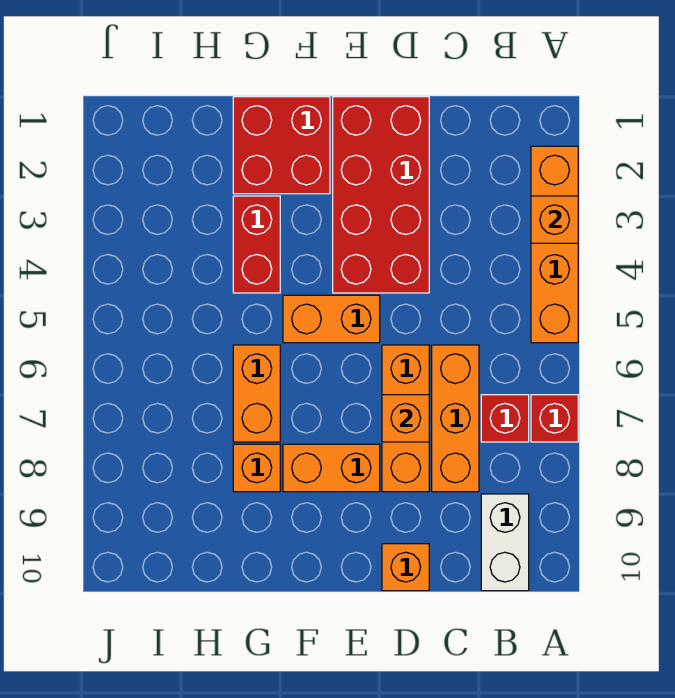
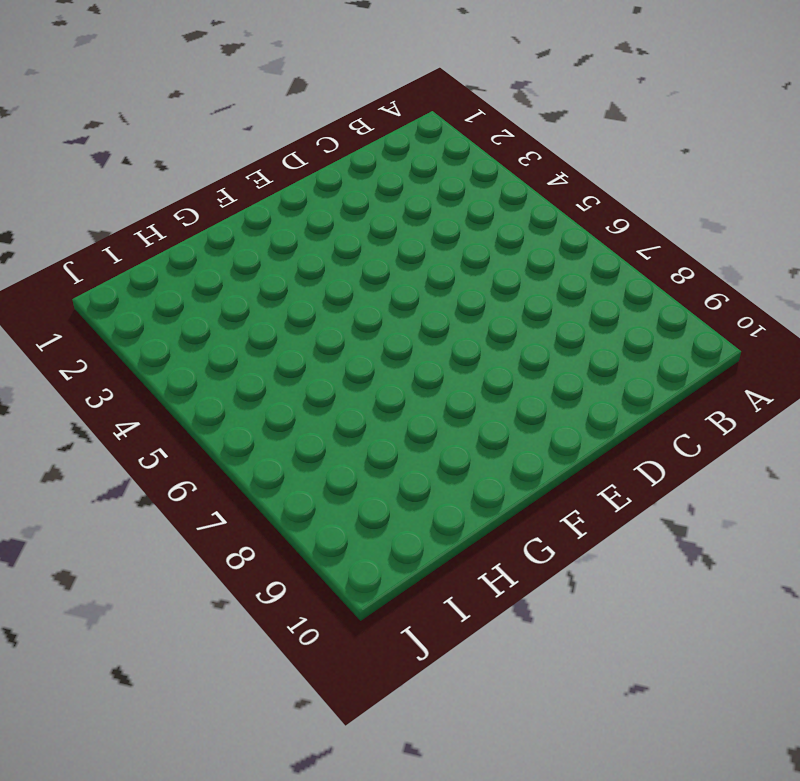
none -> orange brick A2:A5 level 1
none -> red brick A7 level 1
none -> red brick B7 level 1

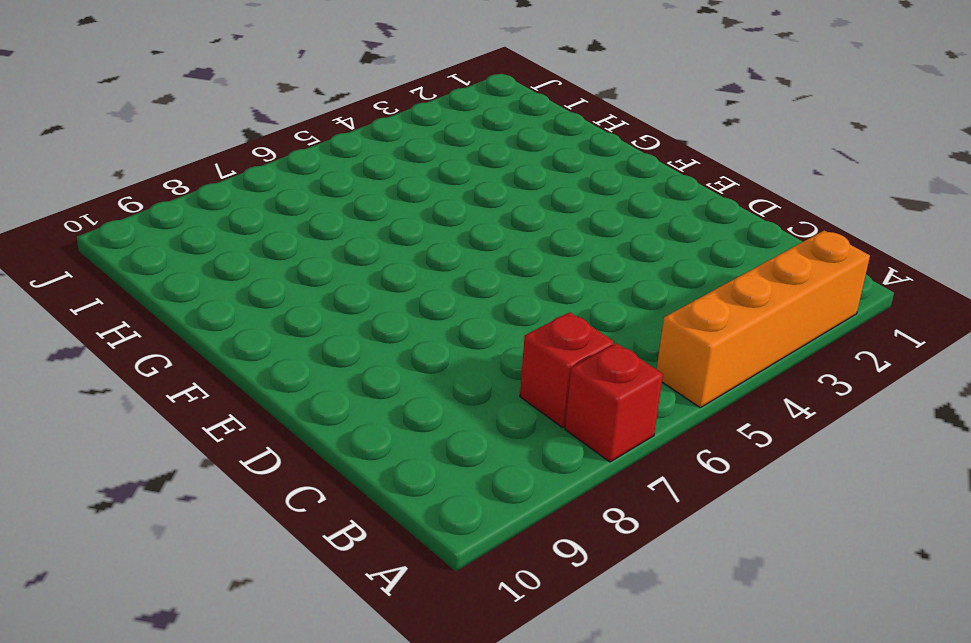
none -> white brick B9:B10 level 1
none -> orange brick C6:C8 level 1
none -> red brick D1:E4 level 1

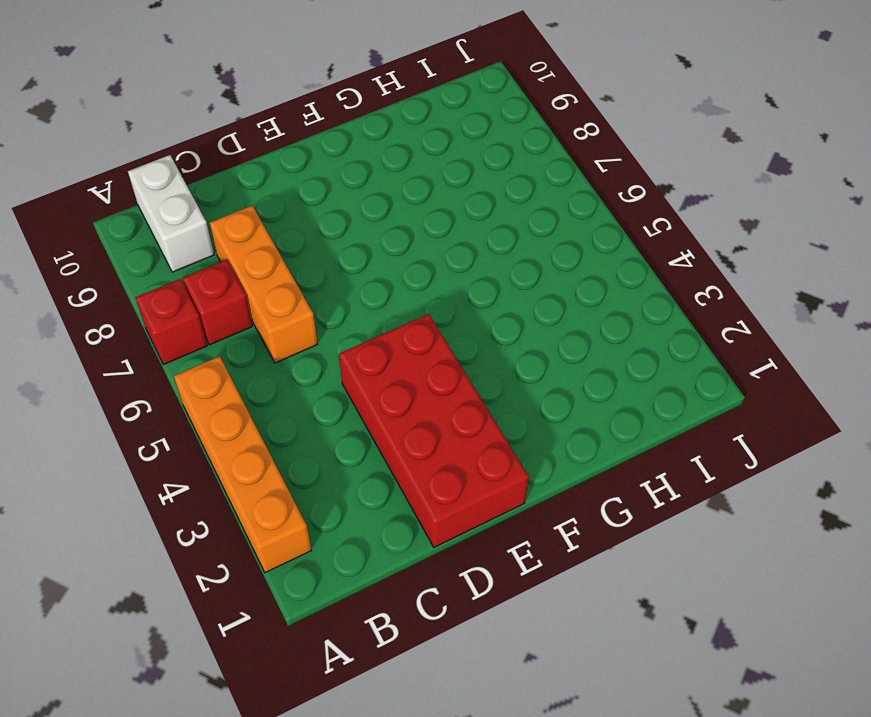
none -> orange brick D6:D8 level 1
none -> orange brick D10 level 1
none -> orange brick E5:F5 level 1

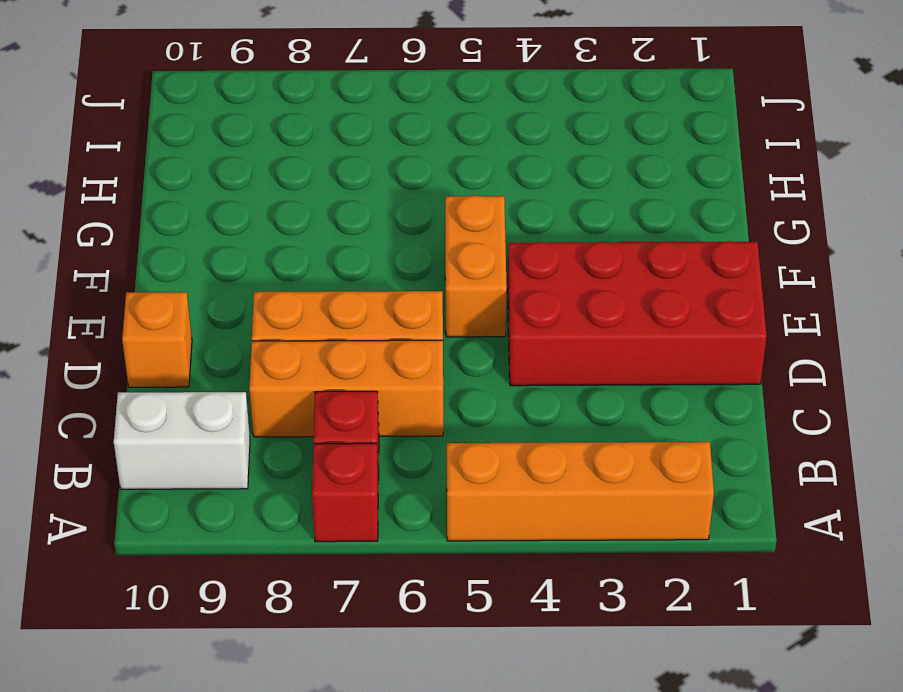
none -> orange brick E8:F8 level 1
none -> red brick F1:G2 level 1
none -> red brick G3:G4 level 1

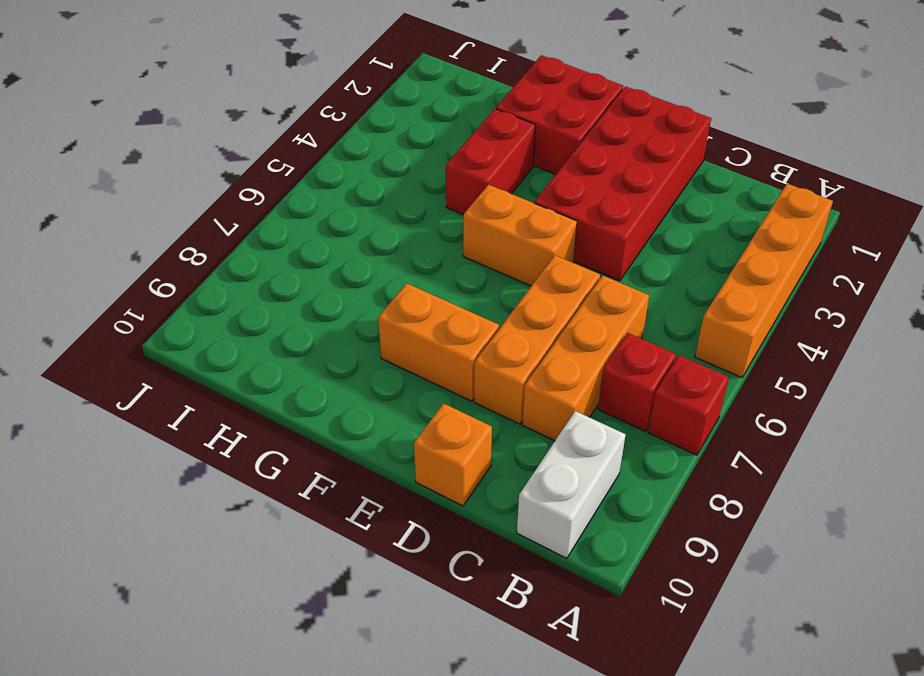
none -> orange brick G6:G7 level 1
none -> orange brick G8 level 1
none -> orange brick A3 level 2

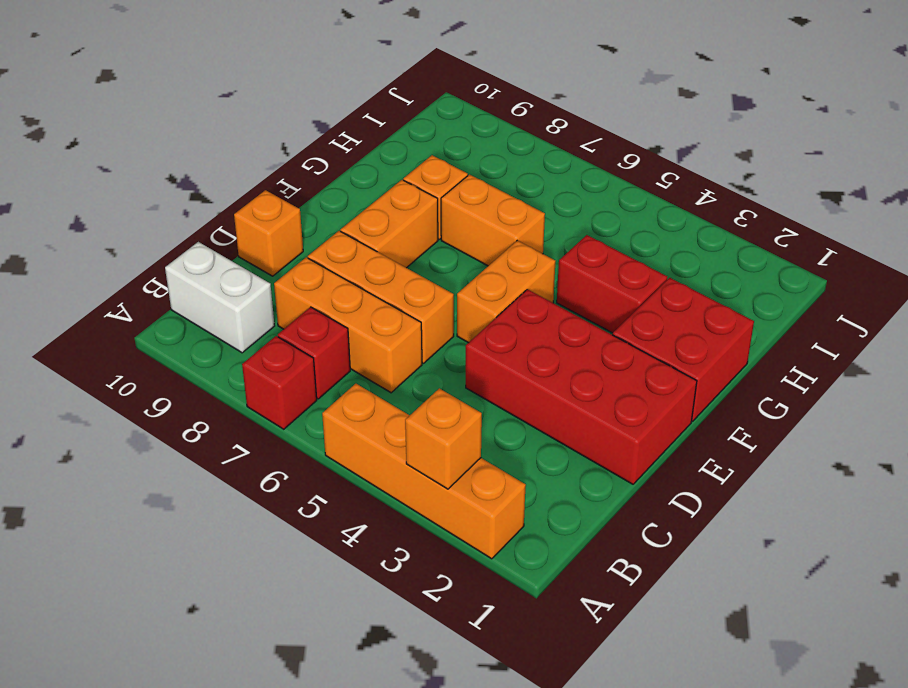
none -> orange brick D7 level 2

